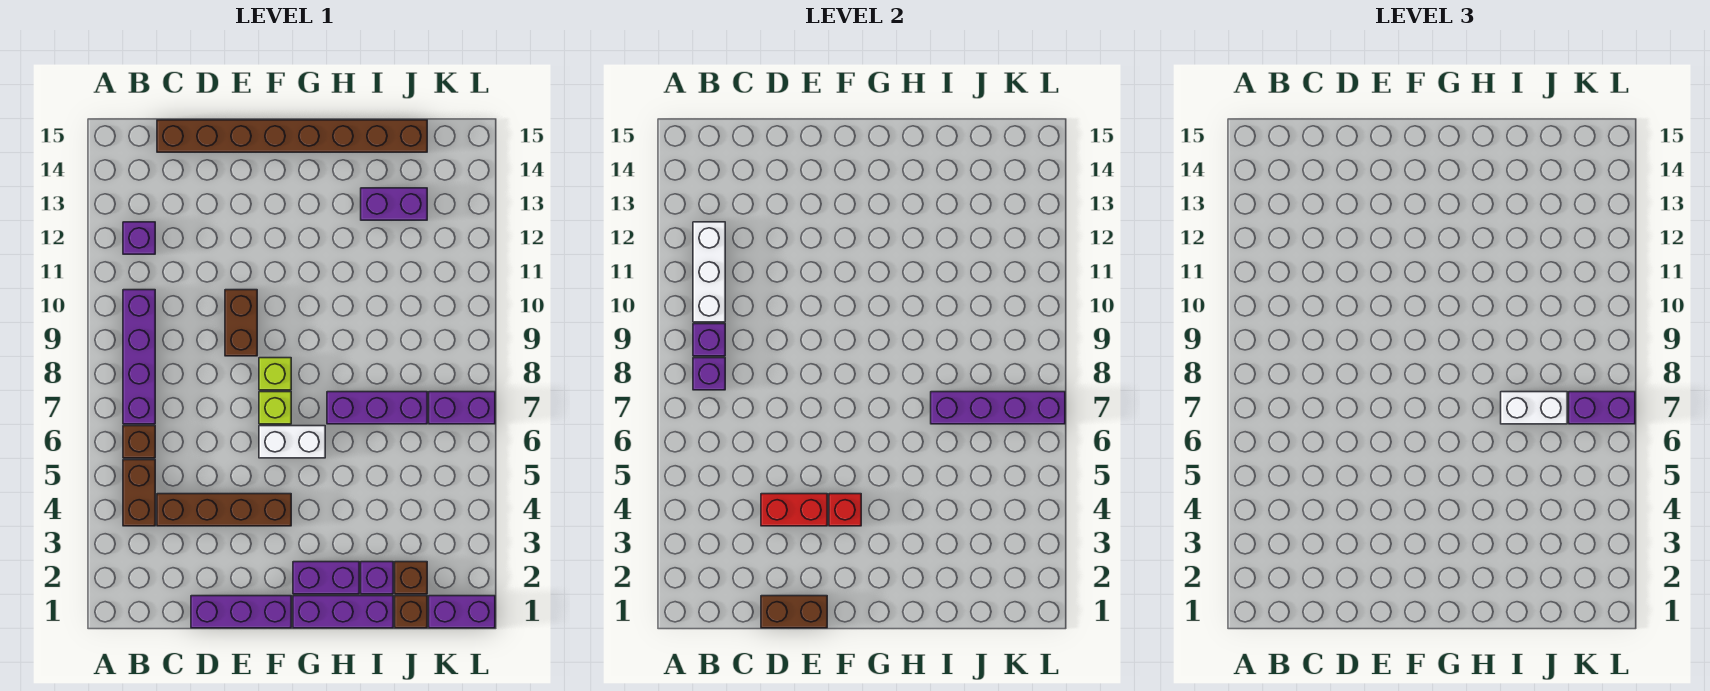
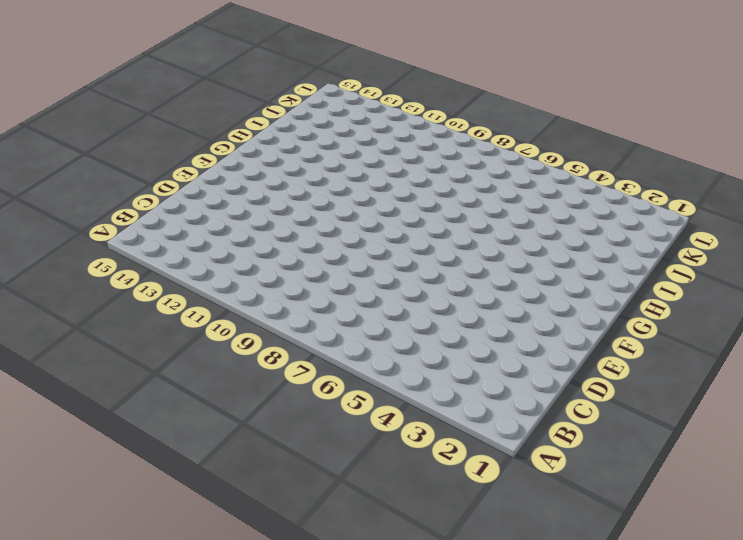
none -> brown brick B4:B5 level 1
none -> brown brick B6 level 1
none -> purple brick B7:B10 level 1

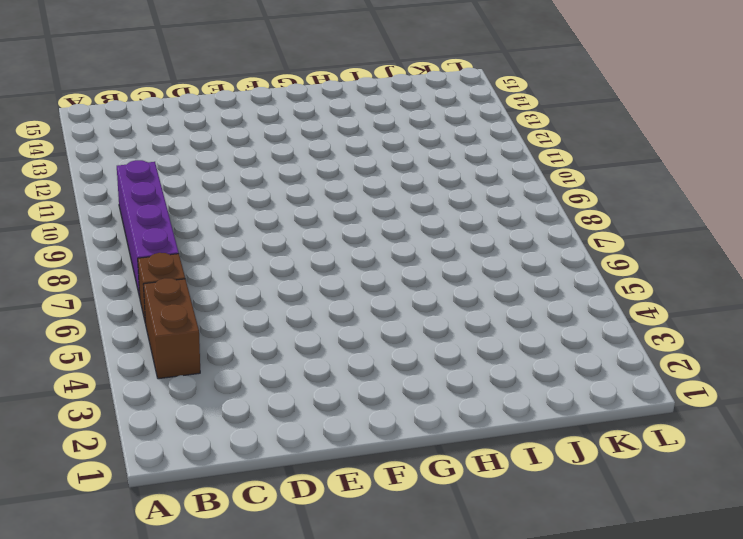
none -> purple brick B12 level 1
none -> brown brick C4:F4 level 1
none -> brown brick C15:J15 level 1

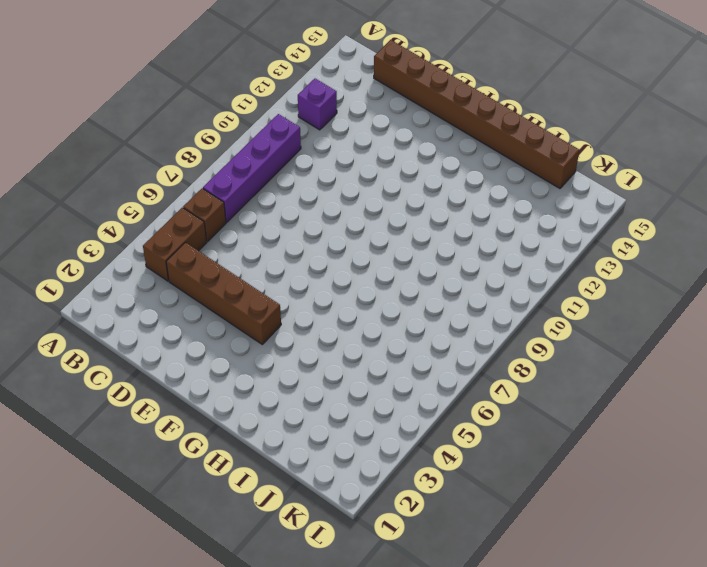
none -> purple brick D1:F1 level 1
none -> brown brick E9:E10 level 1
none -> white brick F6:G6 level 1

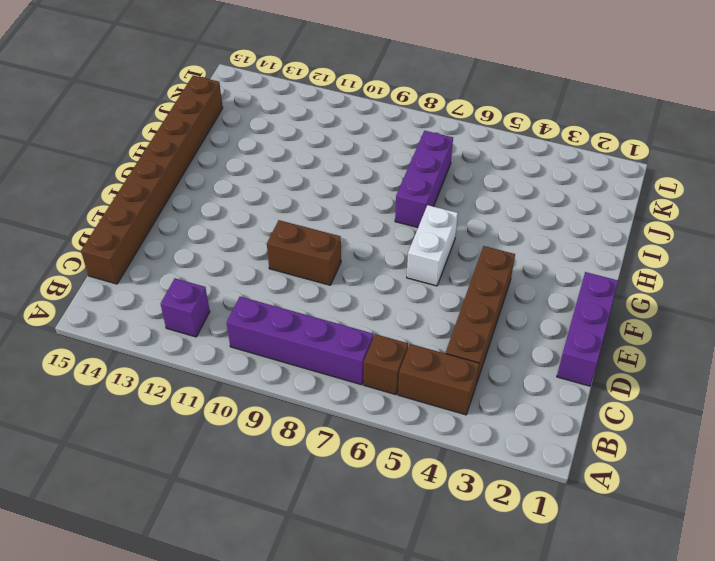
none -> lime brick F7 level 1
none -> lime brick F8 level 1
none -> purple brick G1:I1 level 1

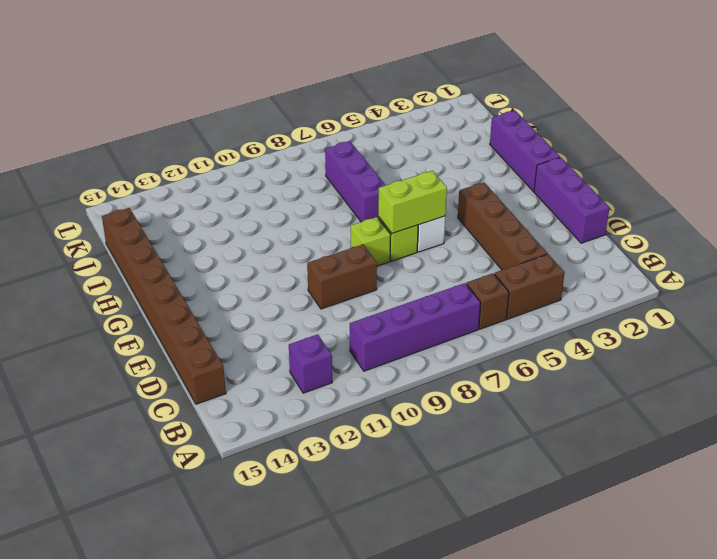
lime brick F6:F7 level 2 -> none
none -> purple brick G2:H2 level 1
none -> purple brick I2 level 1
none -> purple brick I13:J13 level 1

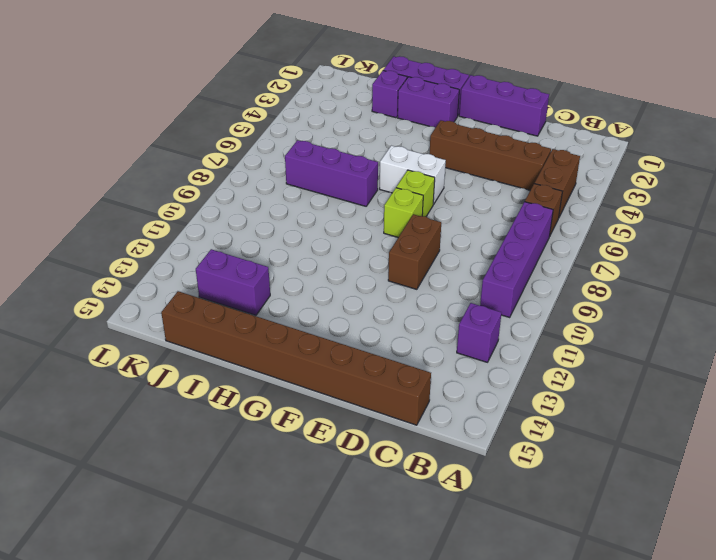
none -> brown brick J1 level 1
none -> brown brick J2 level 1
none -> purple brick K1:L1 level 1

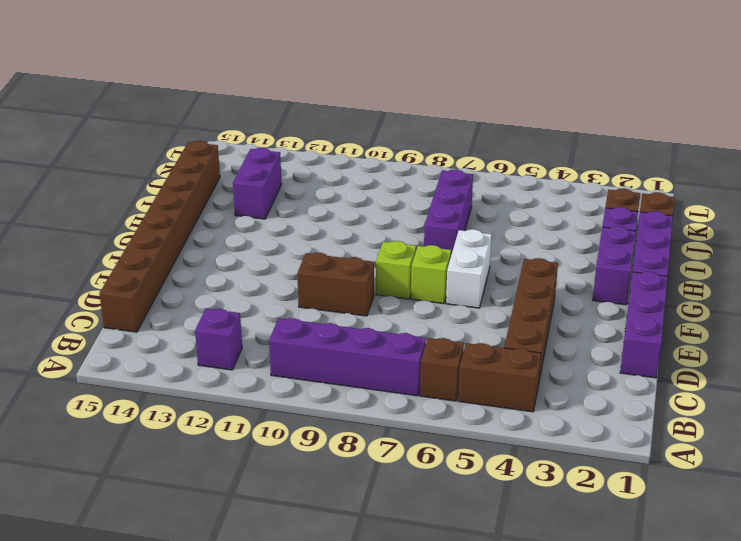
none -> purple brick K1:L1 level 1
none -> purple brick K7:L7 level 1
none -> purple brick B8 level 2

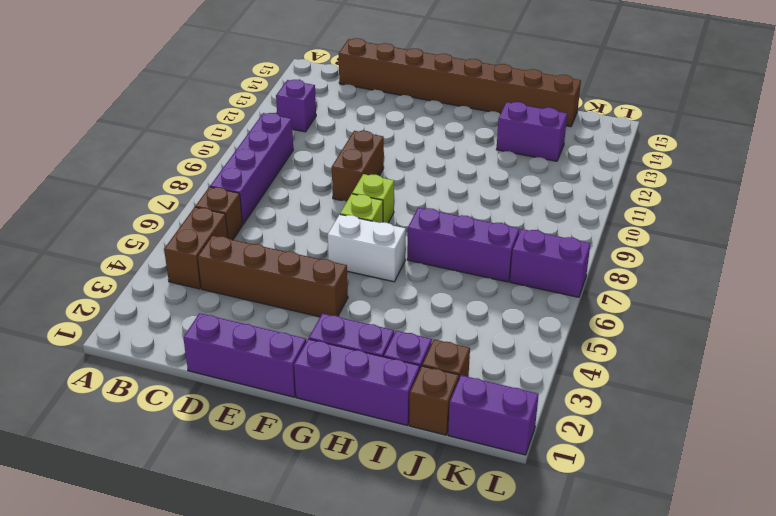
none -> purple brick B8 level 2
none -> purple brick B9 level 2
none -> white brick B10:B12 level 2

